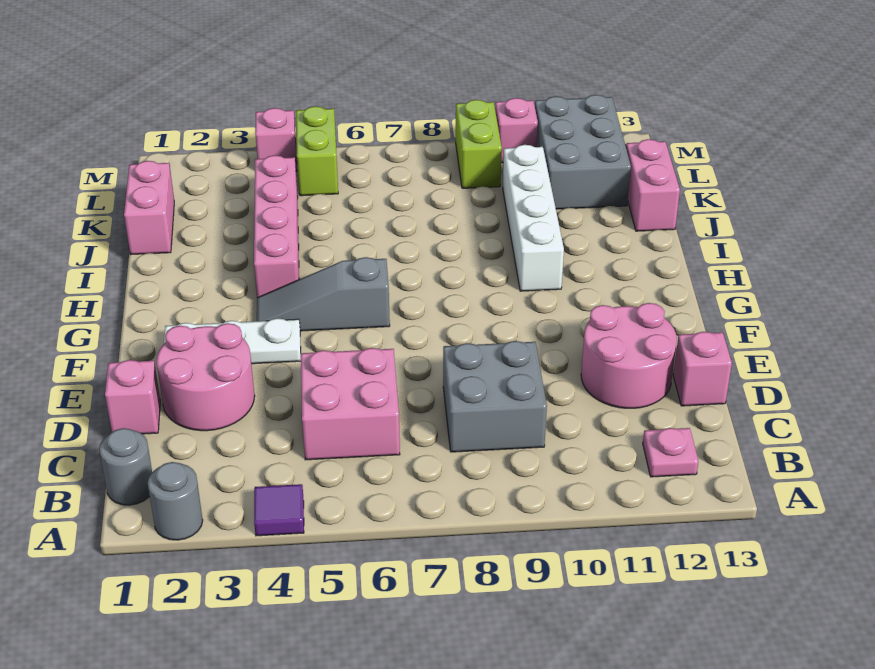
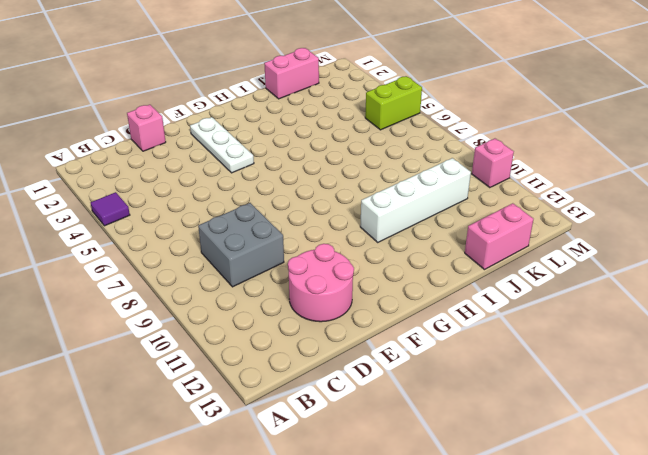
none -> grey round brick A2 level 1
none -> grey round brick B1 level 1
none -> pink plate B12 level 1

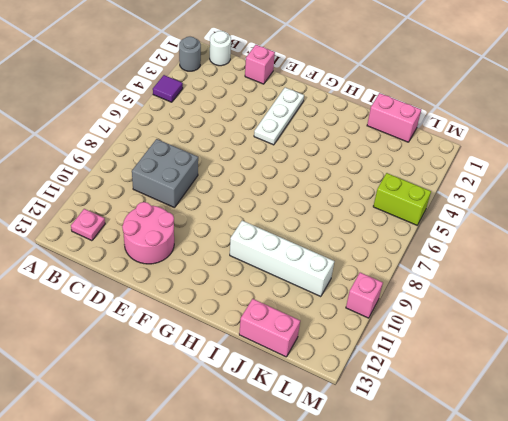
white round brick B1 level 1 -> grey round brick B1 level 1
none -> pink brick C5:D6 level 1
none -> pink round brick D2:E3 level 1
none -> pink brick D13 level 1

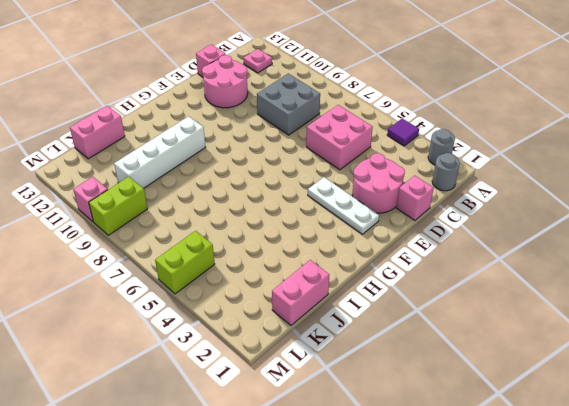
none -> grey slope G4:G6 level 1 top 6
none -> pink brick H4:K4 level 1
none -> grey brick K11:M12 level 1

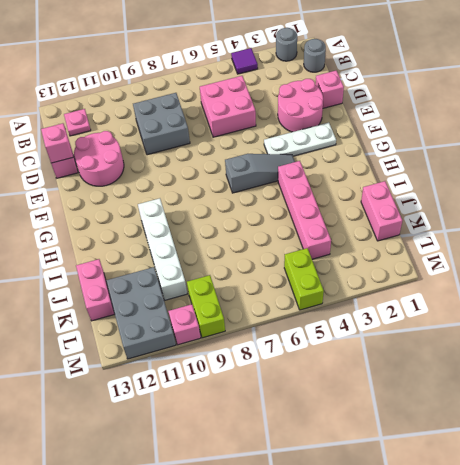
pink brick D13 level 2 -> pink brick M4 level 1

